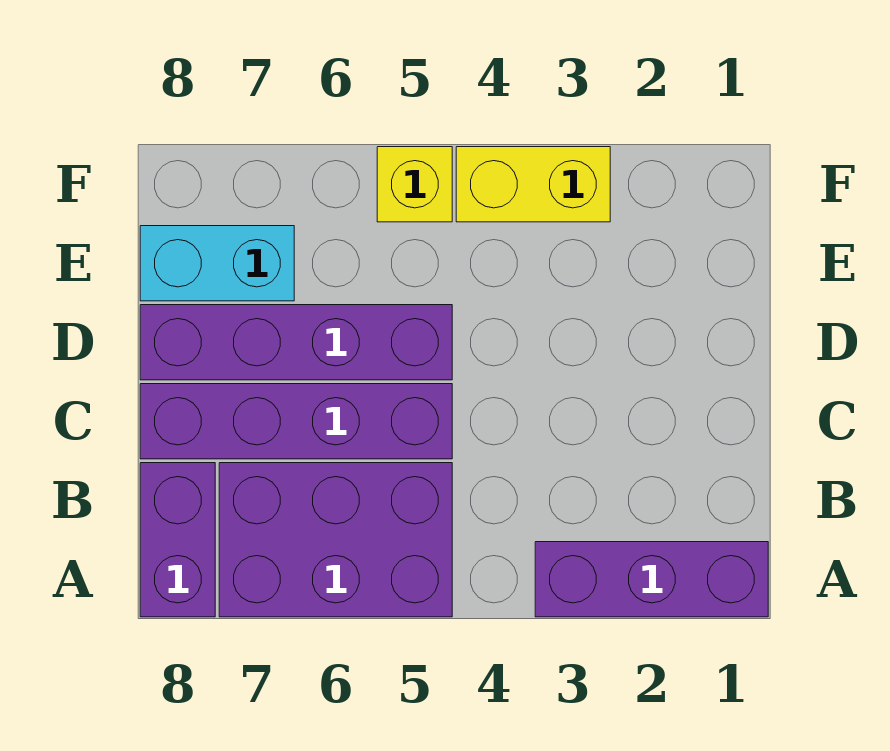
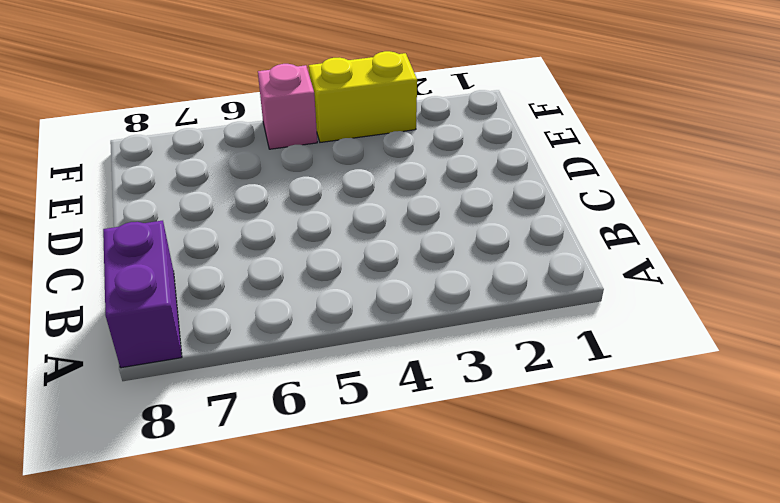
pink brick F5 level 1 -> yellow brick F5 level 1
none -> purple brick A1:A3 level 1
none -> purple brick A5:B7 level 1

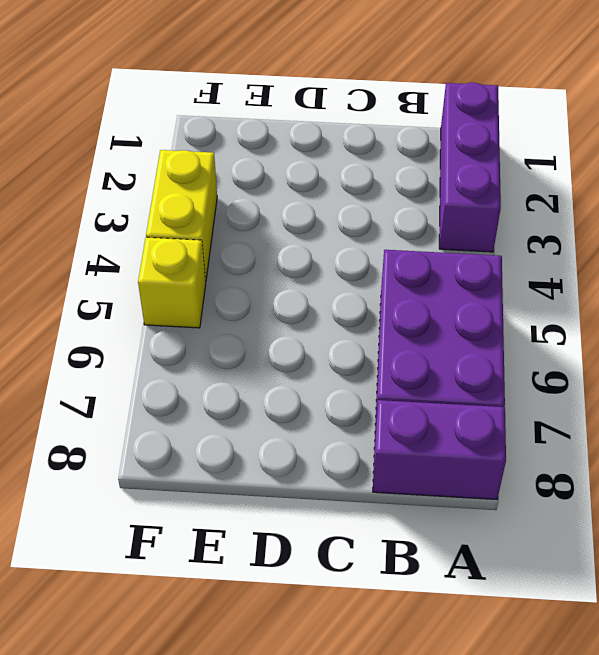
none -> purple brick C5:C8 level 1
none -> purple brick D5:D8 level 1

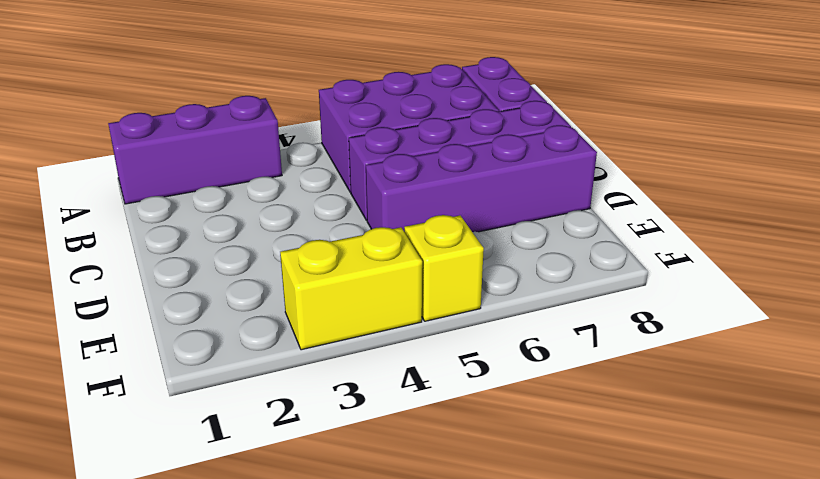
none -> cyan brick E7:E8 level 1

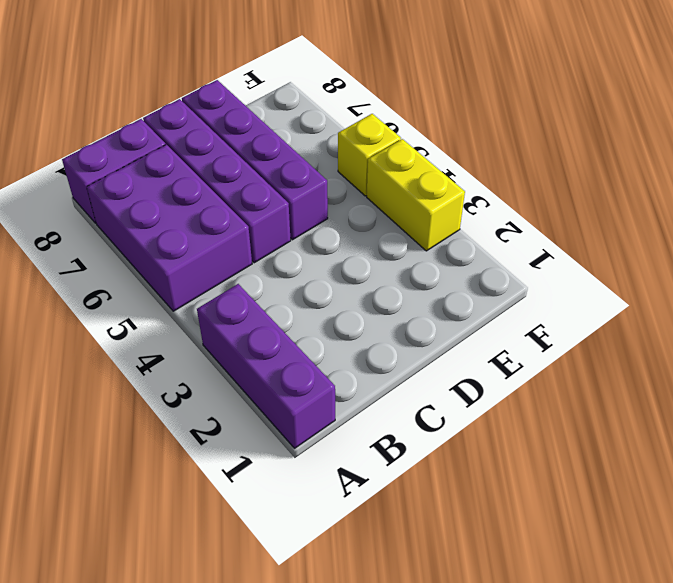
none -> cyan brick E7:E8 level 1

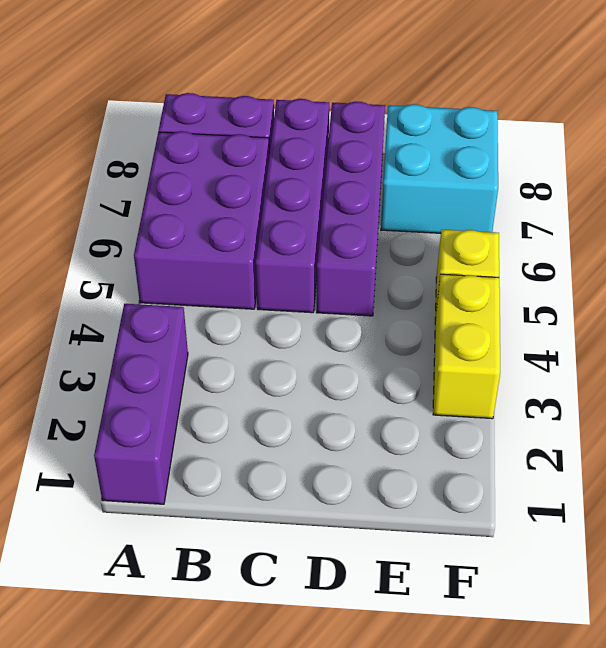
cyan brick E7:F8 level 1 -> cyan brick E7:E8 level 1

